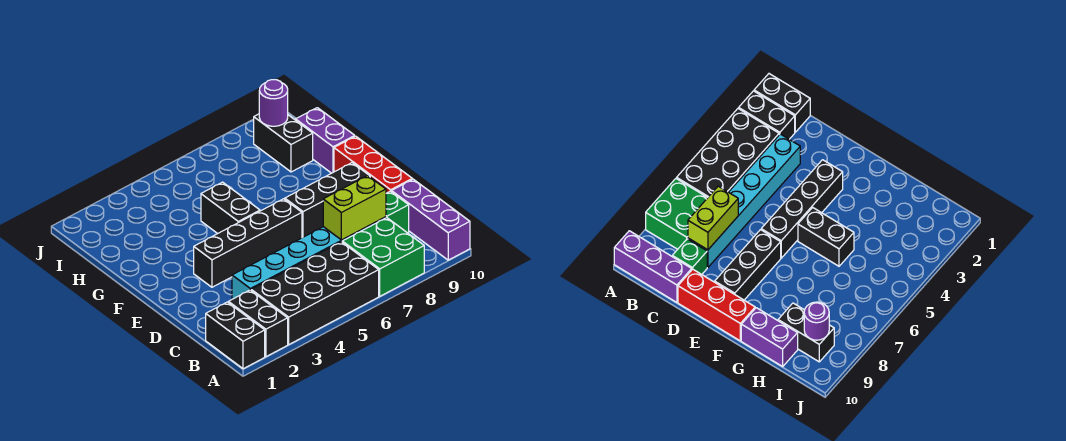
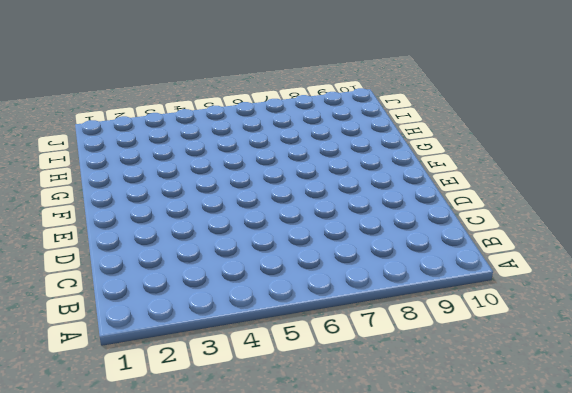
none -> black brick A1:B1 level 1
none -> black brick A2:B2 level 1
none -> black brick A3:B6 level 1

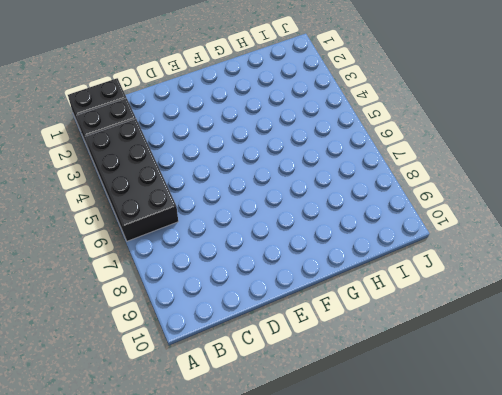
none -> green brick A7:B8 level 1
none -> purple brick A10:C10 level 1
none -> cyan brick C3:C8 level 1

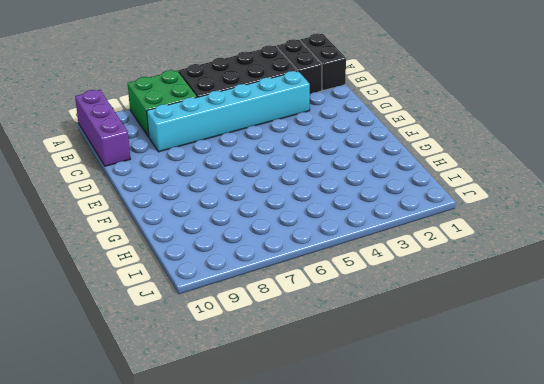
none -> green brick C9 level 1
none -> red brick D10:F10 level 1
none -> black brick E3:E6 level 1

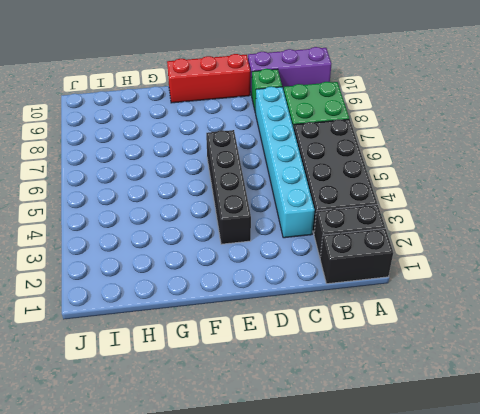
none -> black brick E7:E9 level 1
none -> black brick F5:G5 level 1
none -> purple brick G10:H10 level 1

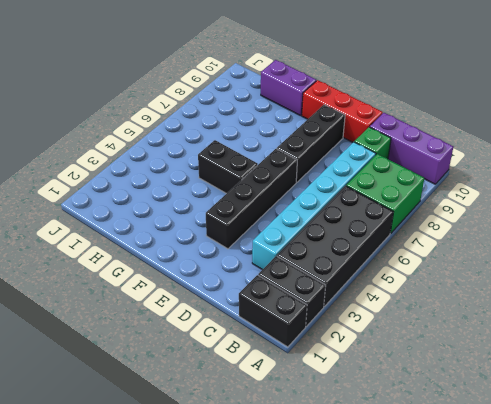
none -> black brick H9:I9 level 1
none -> lime brick C7:C8 level 2
none -> purple round brick I9 level 2

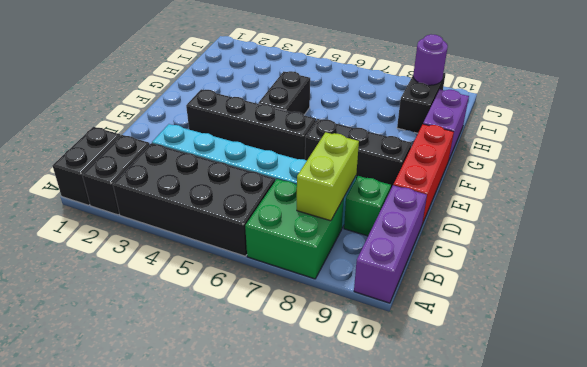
lime brick B8:C8 level 2 -> lime brick C7:C8 level 2

